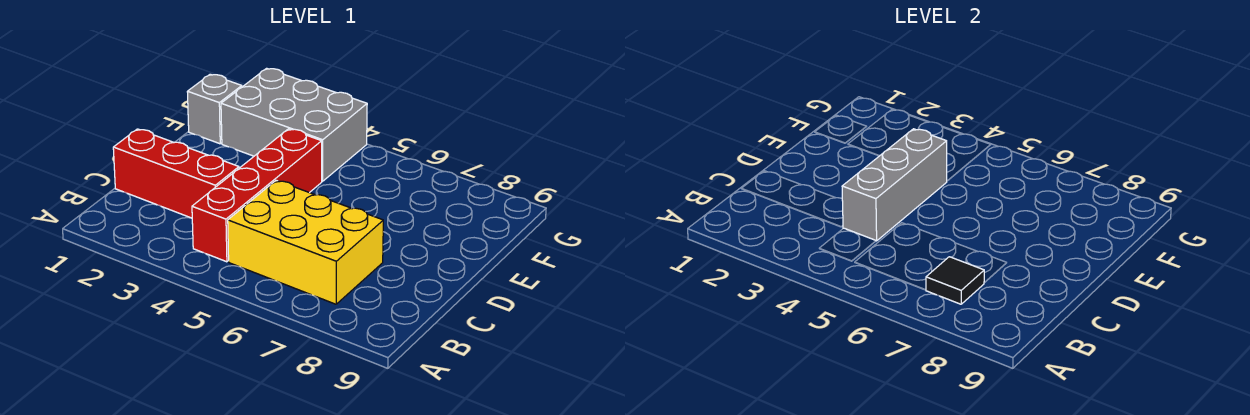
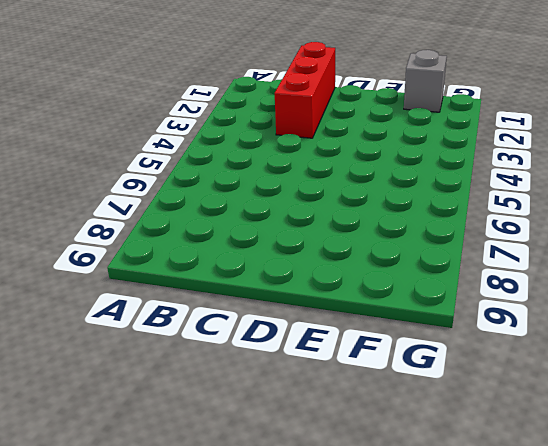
none -> red brick B4:E4 level 1
none -> yellow brick B5:C7 level 1

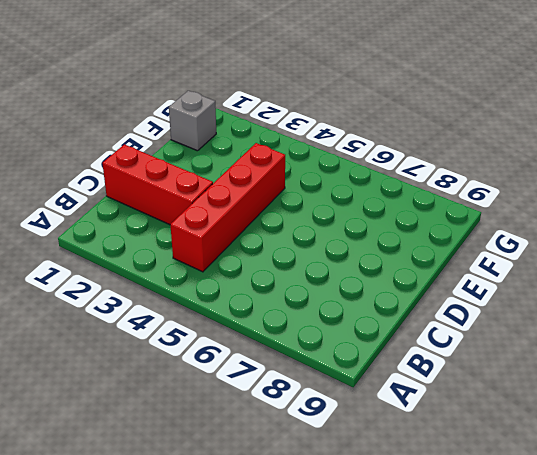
none -> yellow brick B5:C7 level 1
none -> grey brick F2:G4 level 1

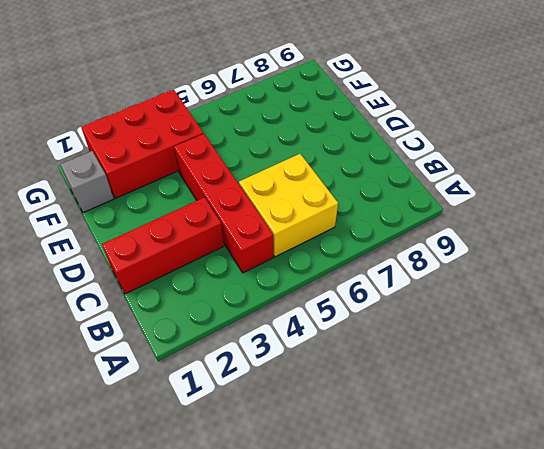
yellow brick B5:C6 level 1 -> yellow brick B5:C7 level 1
red brick F2:G4 level 1 -> grey brick F2:G4 level 1
none -> black tile B7 level 2
none -> grey brick C4:E4 level 2

